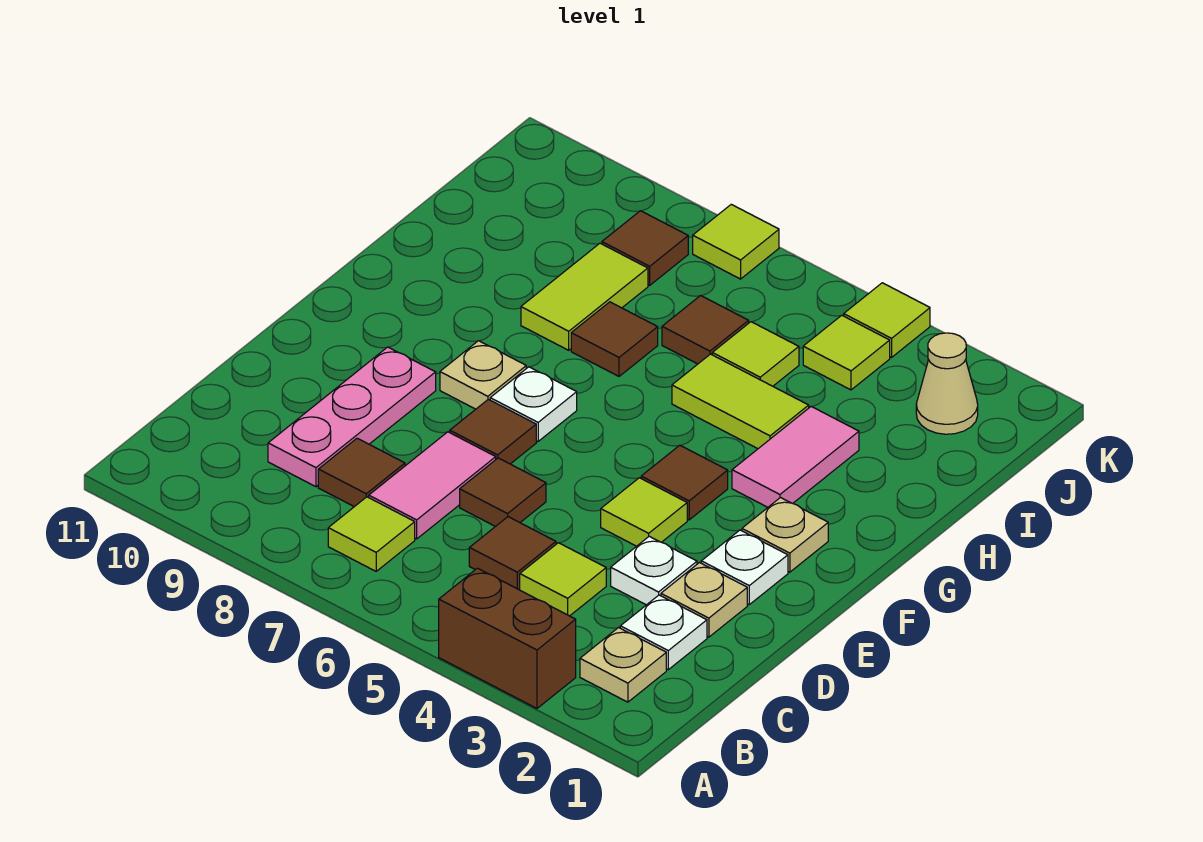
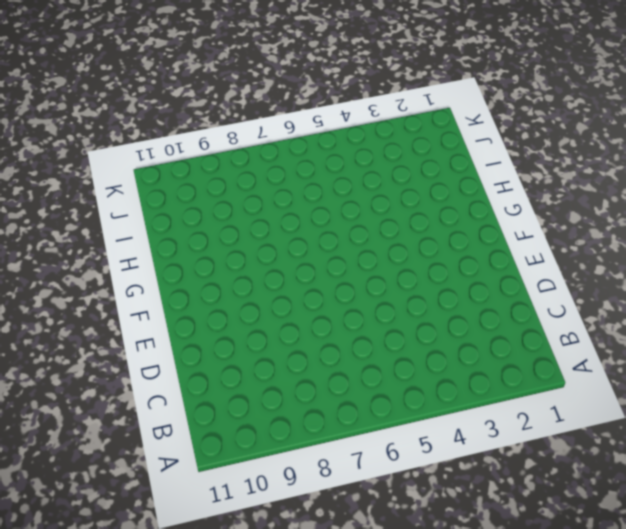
none -> brown brick A3:A4 level 1
none -> tan plate B2 level 1
none -> lime tile B7 level 1
none -> white plate C2 level 1

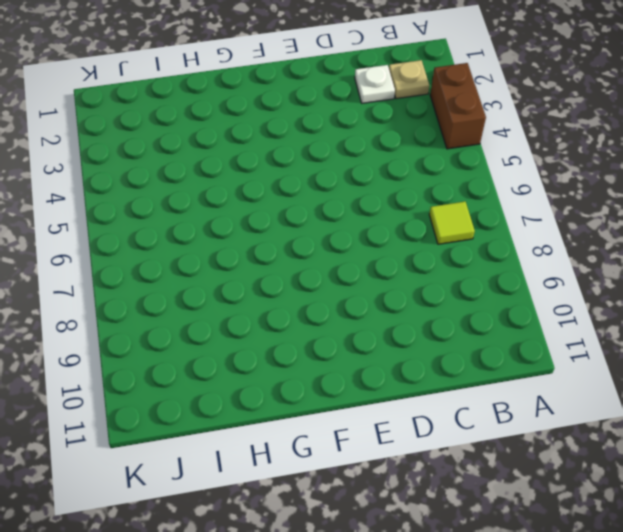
none -> lime tile C4 level 1
none -> brown tile C5 level 1
none -> pink tile C7:D7 level 1
none -> brown tile C8 level 1

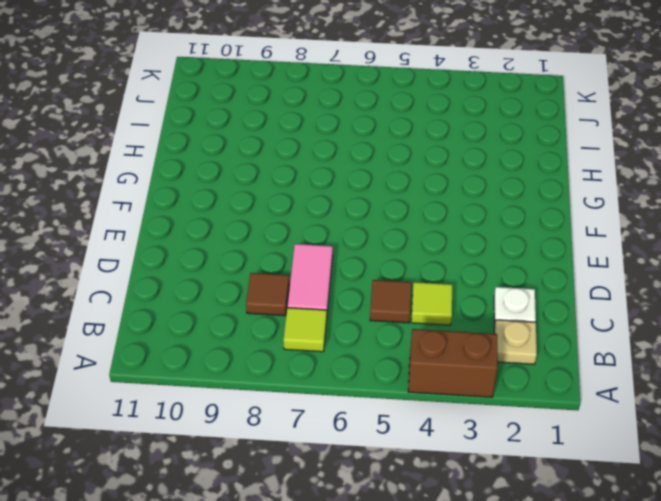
none -> pink plate C9:E9 level 1
none -> tan plate D2 level 1
none -> white plate D3 level 1
none -> brown tile D6 level 1

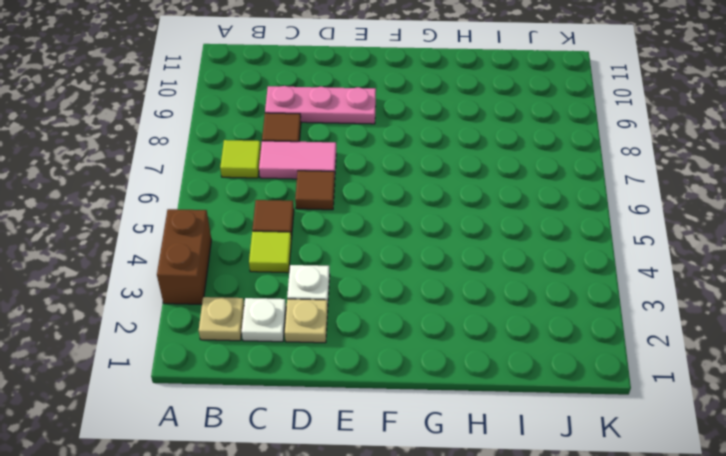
none -> white plate E2 level 1
none -> lime tile E4 level 1
none -> brown tile E7 level 1
none -> tan plate F2 level 1

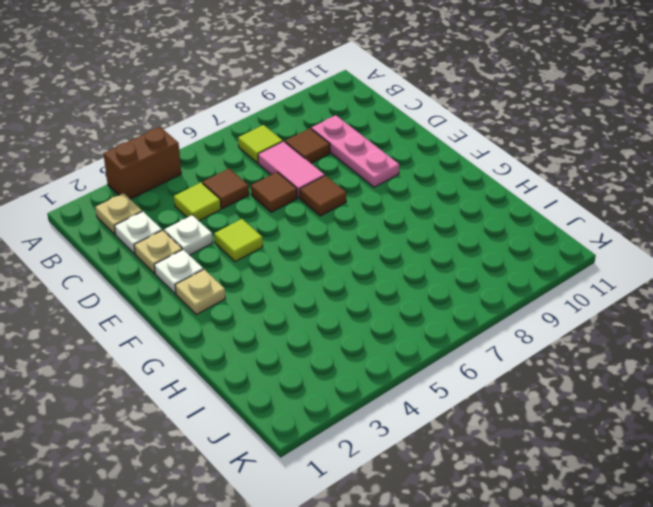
none -> brown tile F4 level 1
none -> white plate F7 level 1
none -> tan plate F8 level 1
none -> pink tile G3:H3 level 1

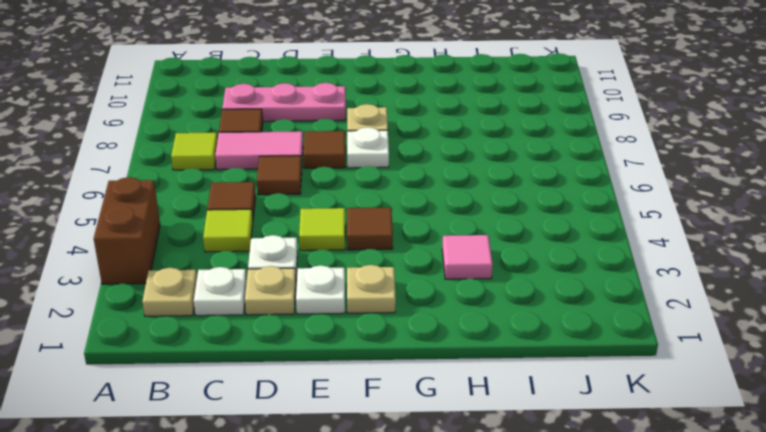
pink tile H3 level 1 -> pink tile G3:H3 level 1
none -> lime tile H4:H5 level 1
none -> brown tile H7 level 1
none -> lime tile H8:I8 level 1
none -> lime tile I5 level 1

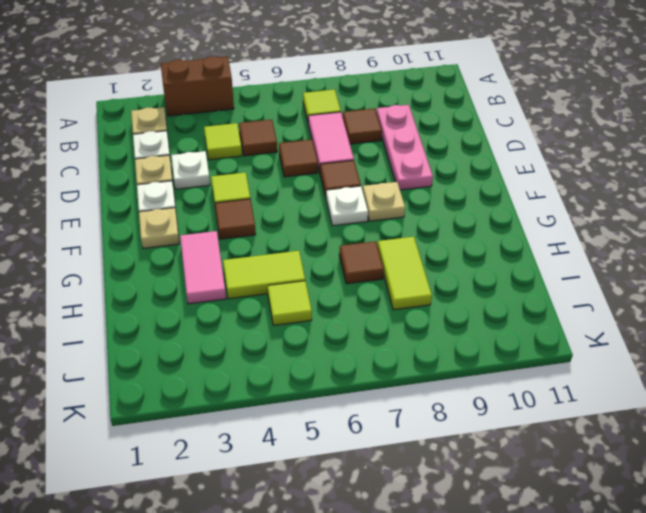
none -> brown tile I6 level 1
none -> tan cone J2 level 1
none -> lime tile J4 level 1
none -> brown tile J8 level 1

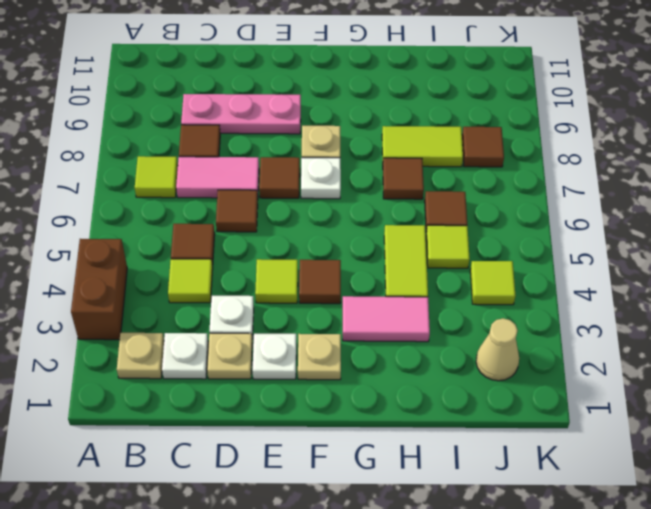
none -> lime tile K4 level 1
none -> lime tile K7 level 1

